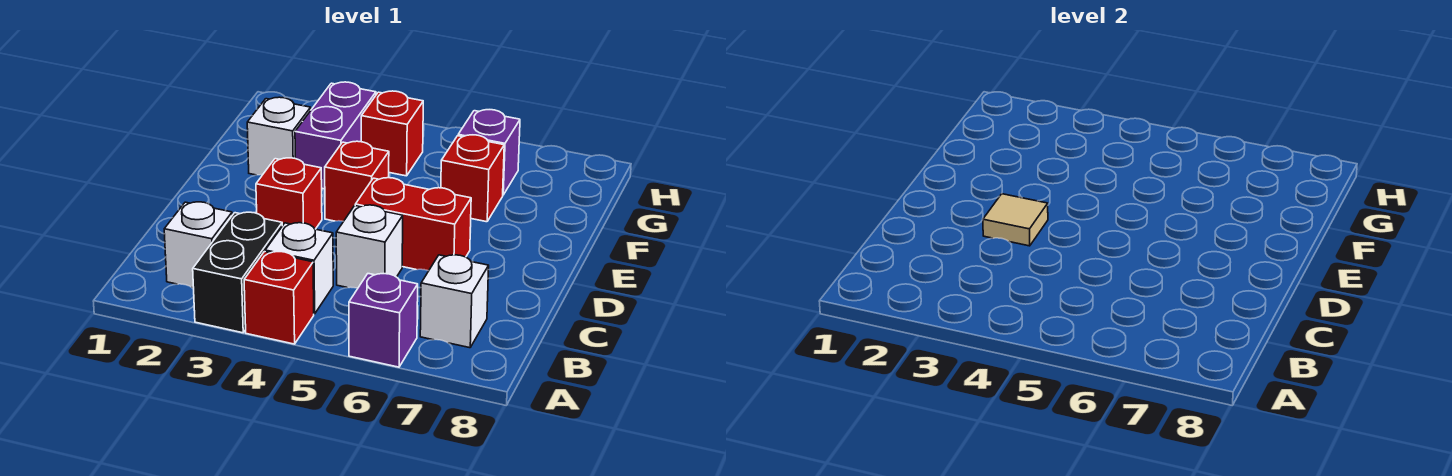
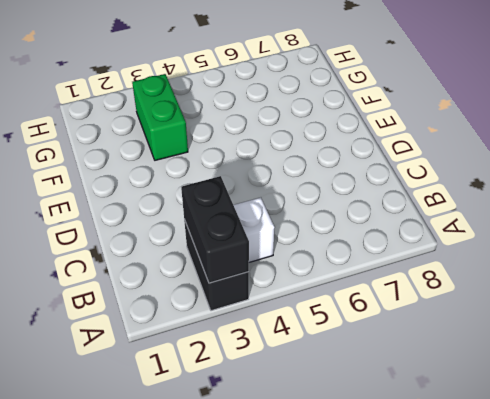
black brick A3:B3 level 2 -> none
green brick F3:G3 level 1 -> purple brick F3:G3 level 1
none -> red brick A4 level 1
none -> purple brick A6 level 1
none -> white brick B2 level 1

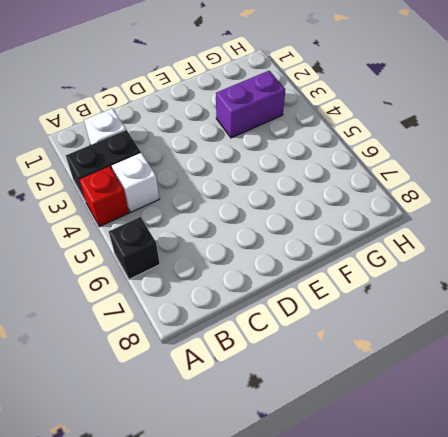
black brick A6 level 1 -> purple brick A6 level 1
none -> white brick B7 level 1
none -> white brick C5 level 1
none -> red brick D3 level 1

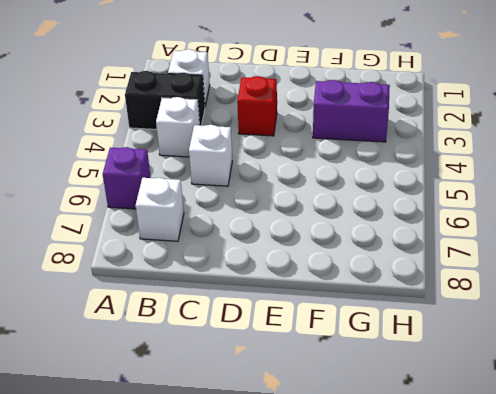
none -> red brick A4 level 1
none -> red brick D5:D6 level 1
none -> red brick E4 level 1

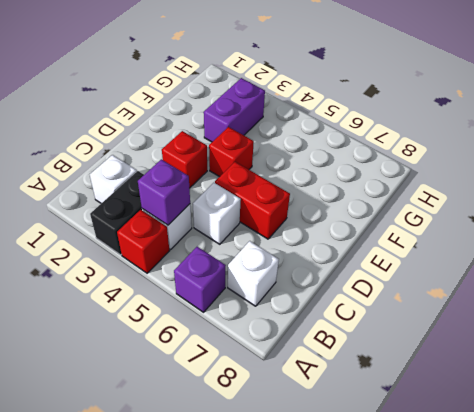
purple brick B4 level 2 -> purple brick G6 level 1
none -> white brick F2 level 1
none -> red brick F6 level 1
none -> red brick G4 level 1

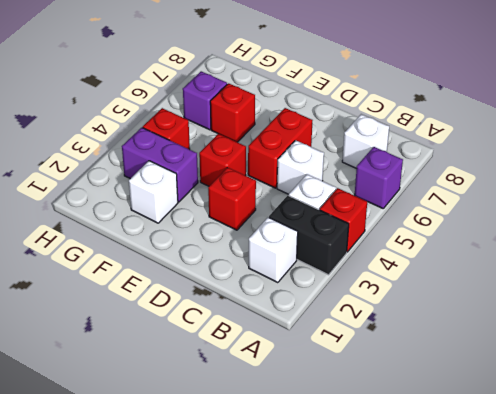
none -> tan tile D3 level 2

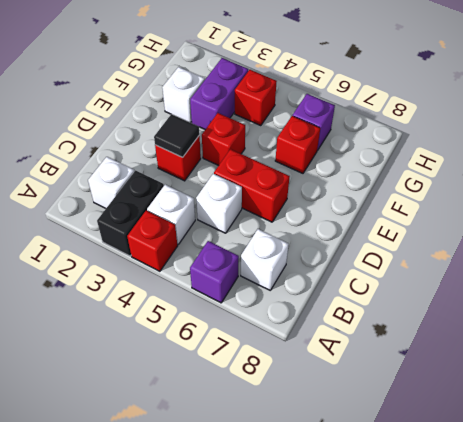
black tile D3 level 2 -> tan tile D3 level 2

